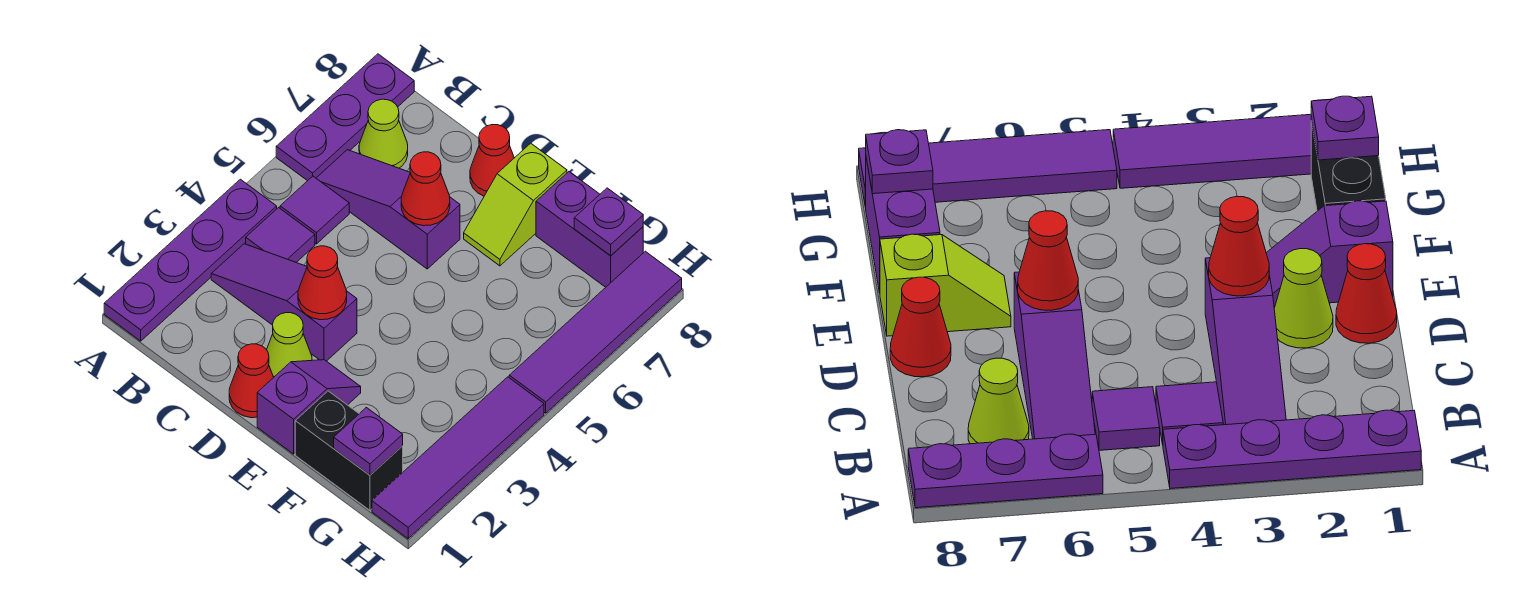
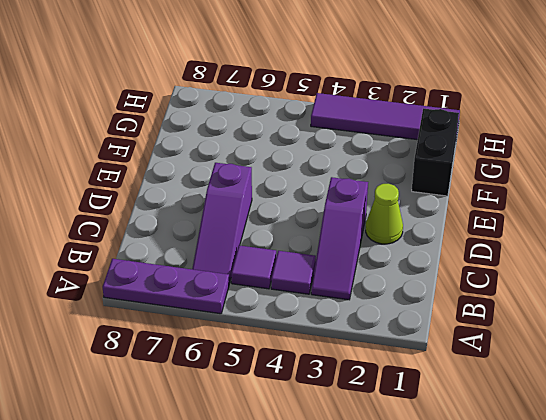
none -> purple plate A1:A4 level 1
none -> lime cone B7 level 1
none -> red cone D1 level 1

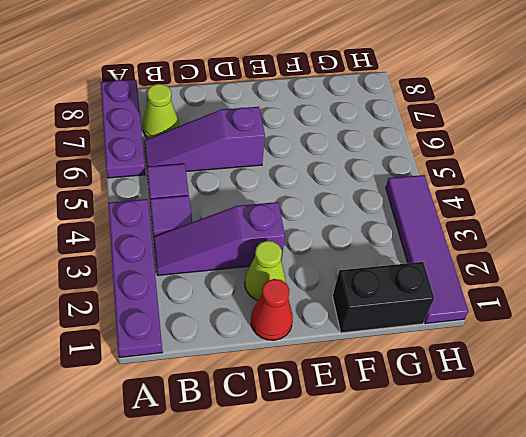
none -> red cone D8 level 1
none -> purple slope E1:E2 level 1 top 1
none -> lime slope E7:E8 level 1 top 8

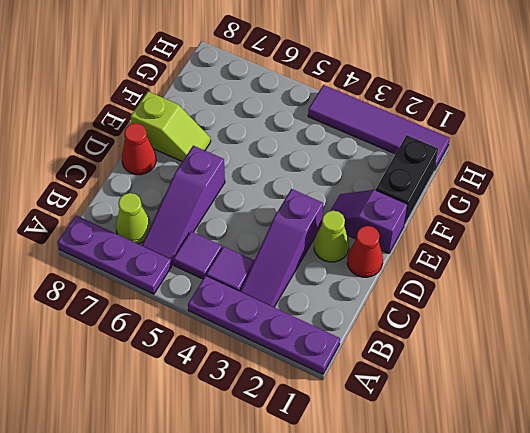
none -> purple brick F8:G8 level 1
none -> purple tile H5:H8 level 1
none -> red cone D3 level 2

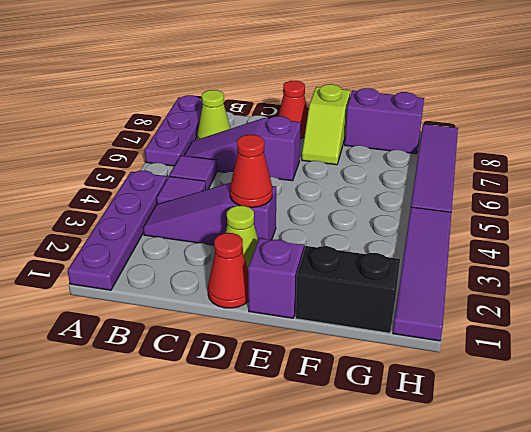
none -> red cone D6 level 2
none -> purple plate G1 level 2
none -> purple plate G8 level 2

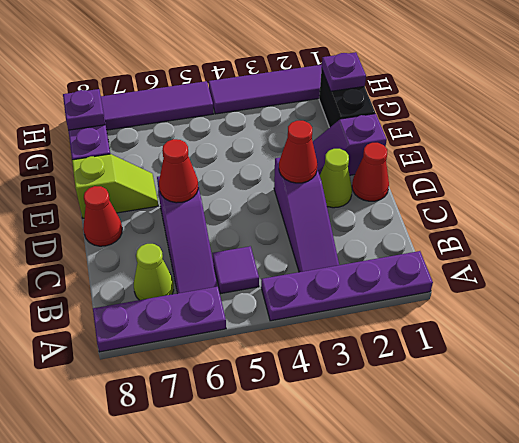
none -> purple tile B4 level 1

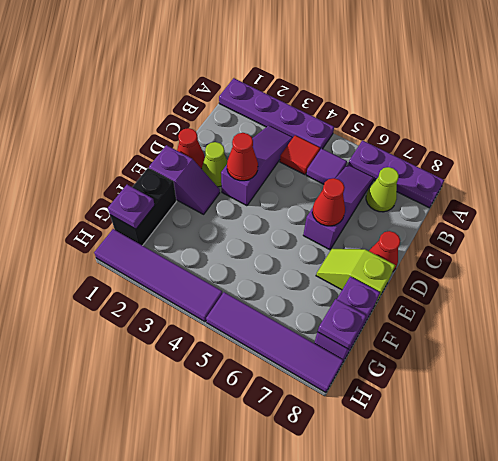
red tile B4 level 1 -> purple tile B4 level 1

